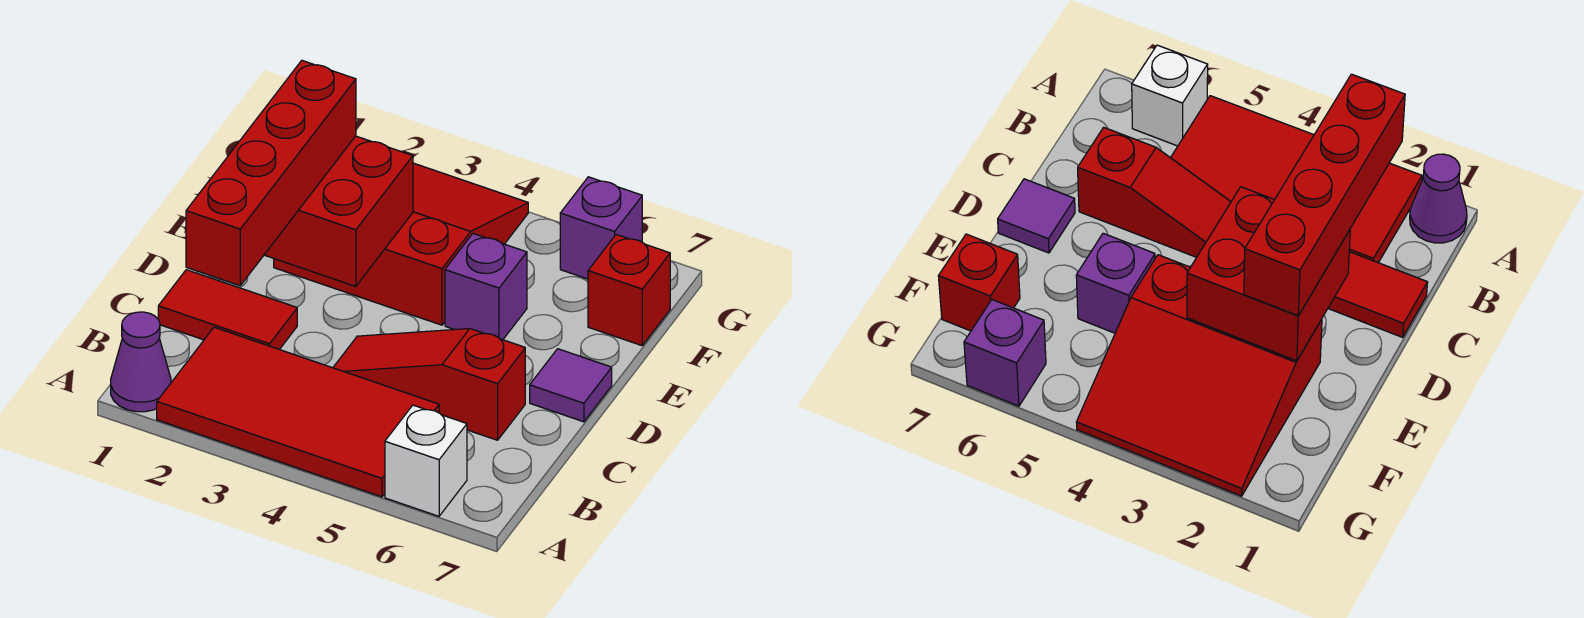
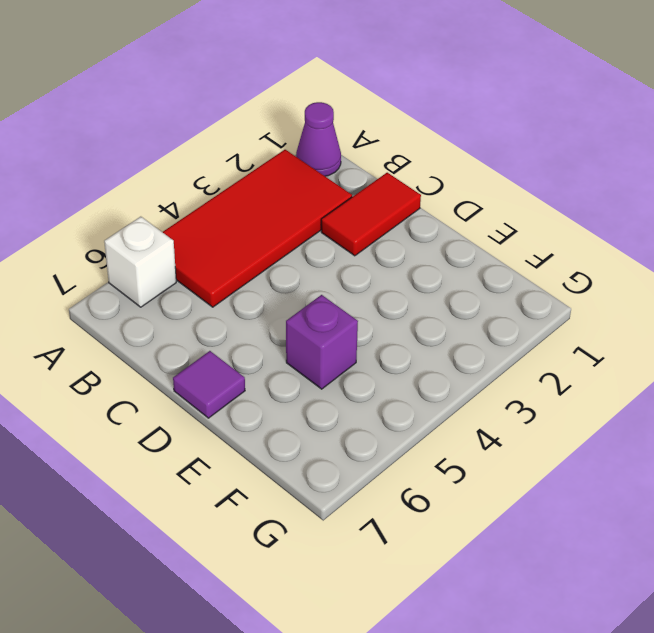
none -> red slope C4:C6 level 1 top 6
none -> red slope E2:G4 level 1 top E
none -> red brick F7 level 1

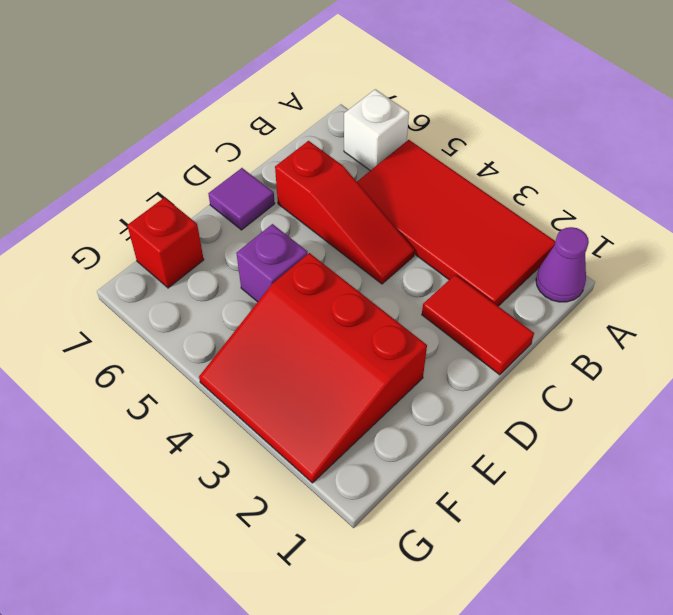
none -> purple brick G6 level 1
none -> red brick D2:E3 level 2
none -> red brick B2:E2 level 3

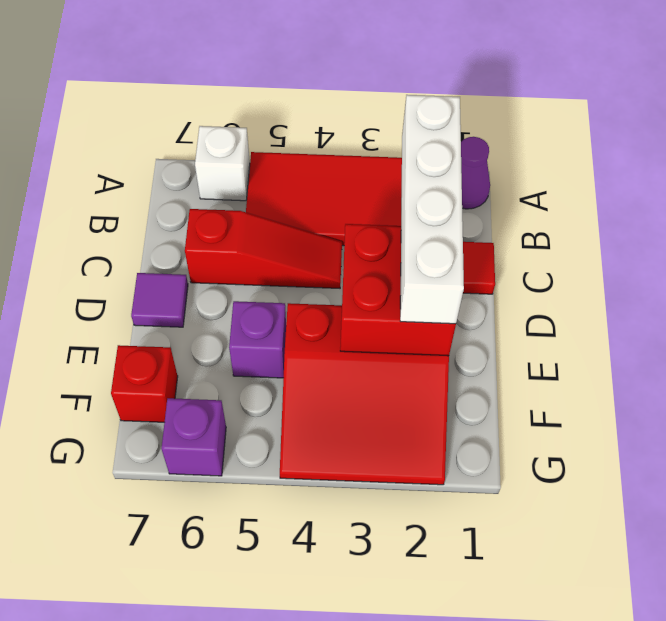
white brick B2:E2 level 3 -> red brick B2:E2 level 3

